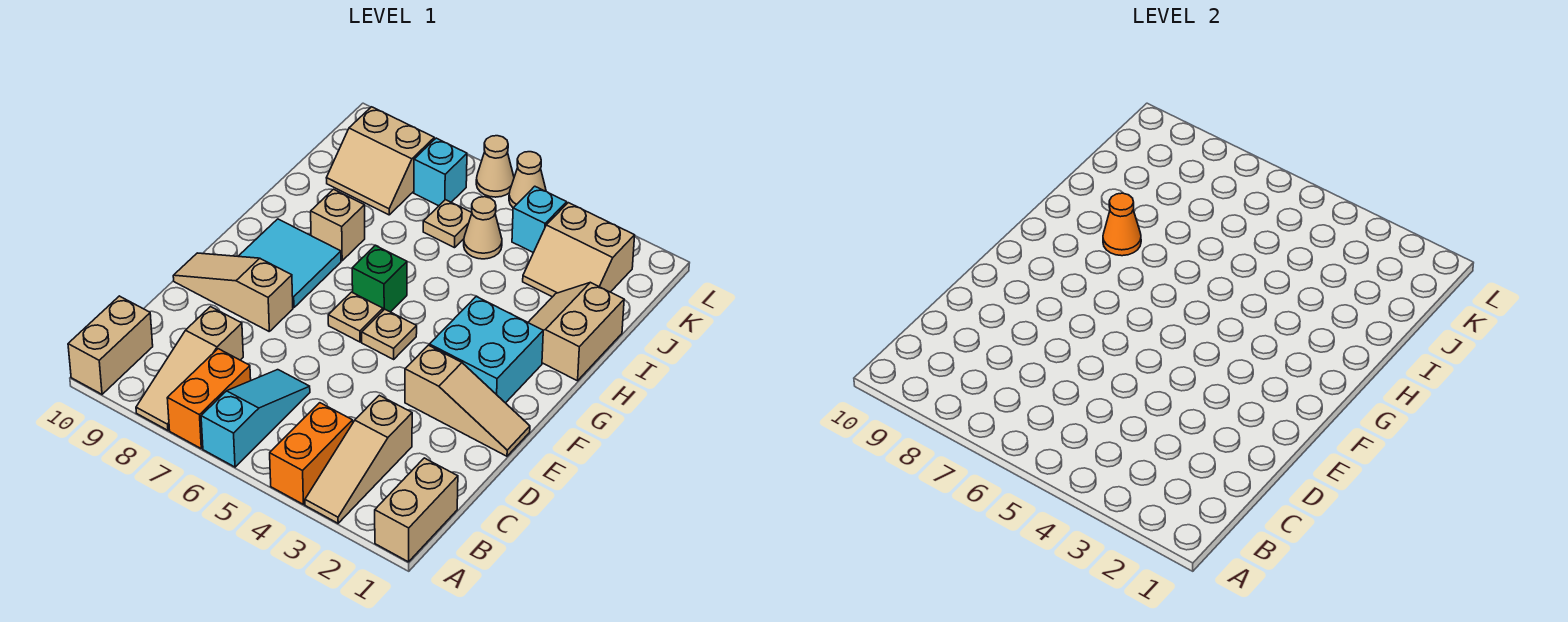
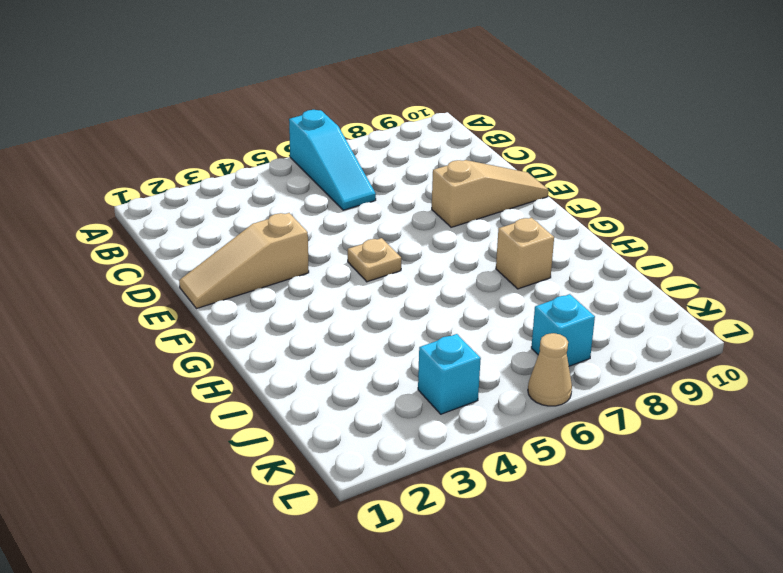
none -> tan brick A1:B1 level 1
none -> tan slope A3:C3 level 1 top C
none -> orange brick A4:B4 level 1

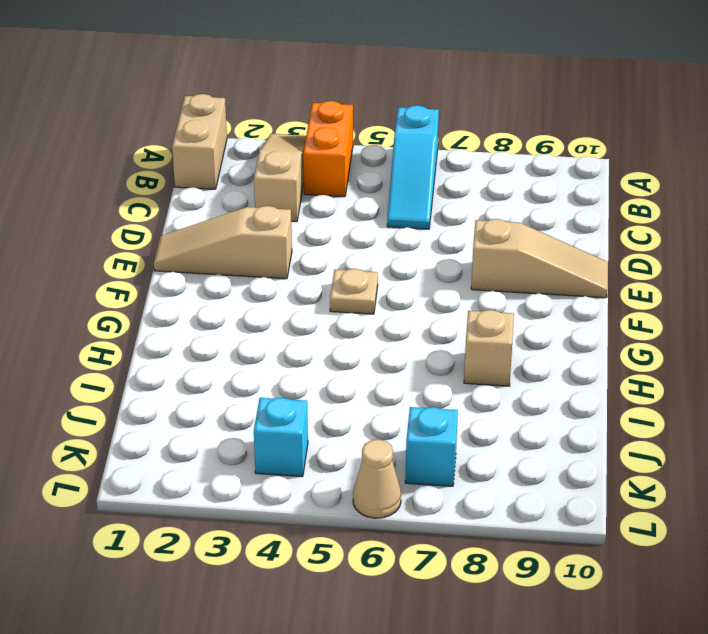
none -> orange brick A7:B7 level 1
none -> tan slope A8:C8 level 1 top C
none -> tan brick A10:B10 level 1

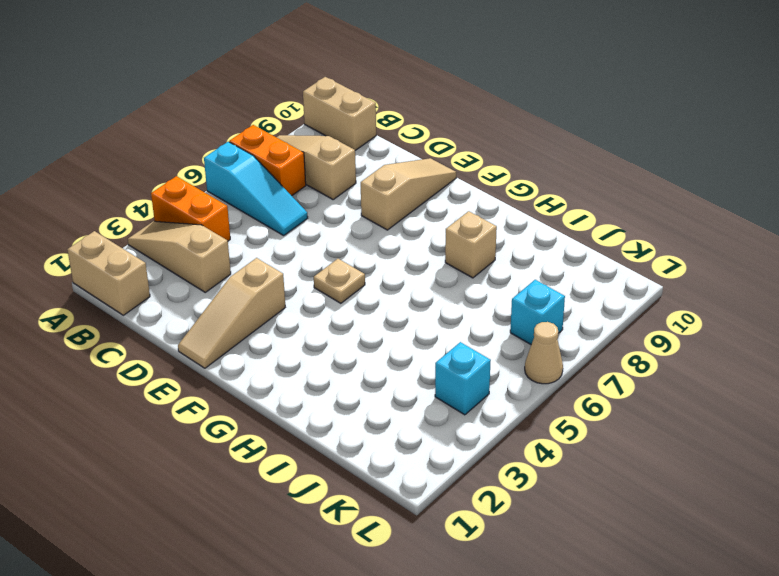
none -> cyan brick F2:G3 level 1
none -> tan plate F6 level 1
none -> cyan tile F8:G9 level 1

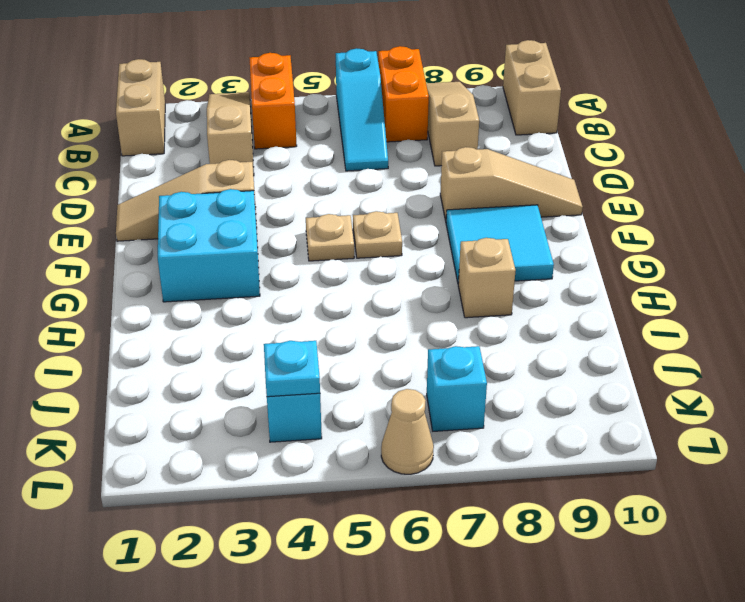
cyan plate K4 level 2 -> none
none -> green brick G6 level 1
none -> tan slope H1:I2 level 1 top 1
none -> tan slope J2:K3 level 1 top K

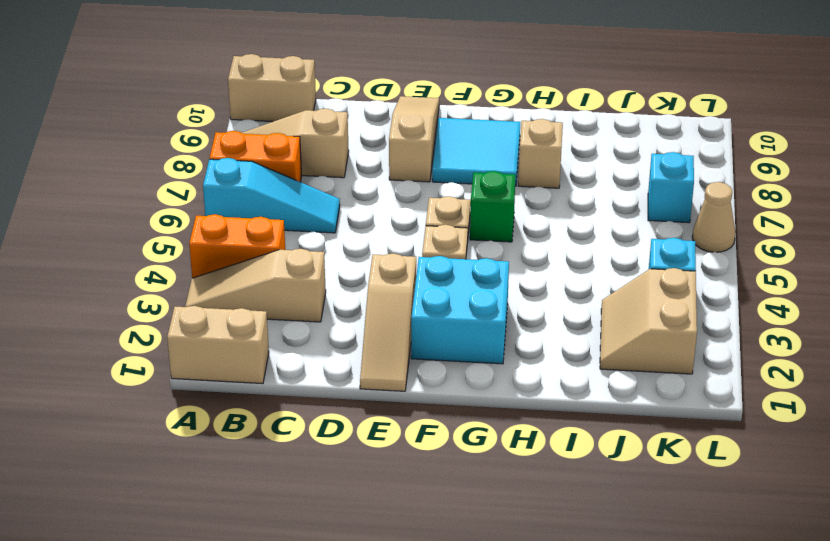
none -> tan slope H1:I2 level 1 top 1
none -> tan cone J5 level 1
none -> tan plate J6 level 1

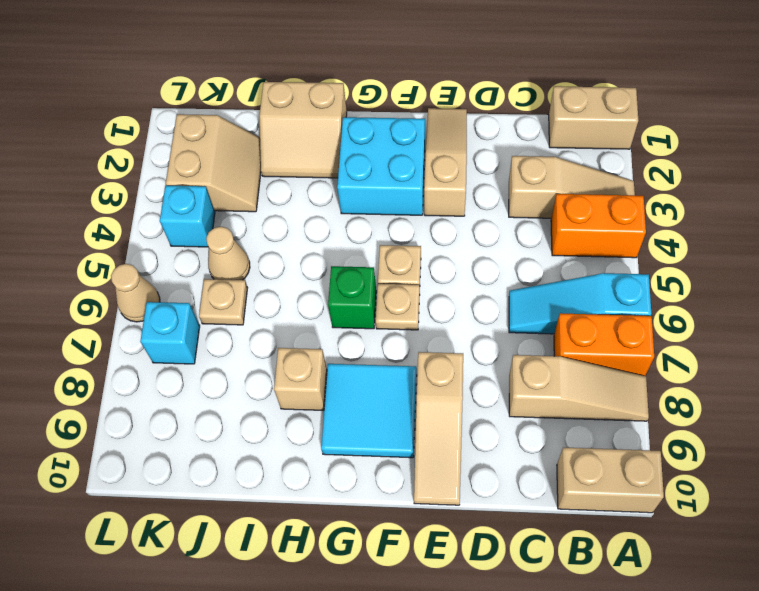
none -> tan slope J8:K9 level 1 top K
none -> tan cone L5 level 1
none -> orange cone H8 level 2

